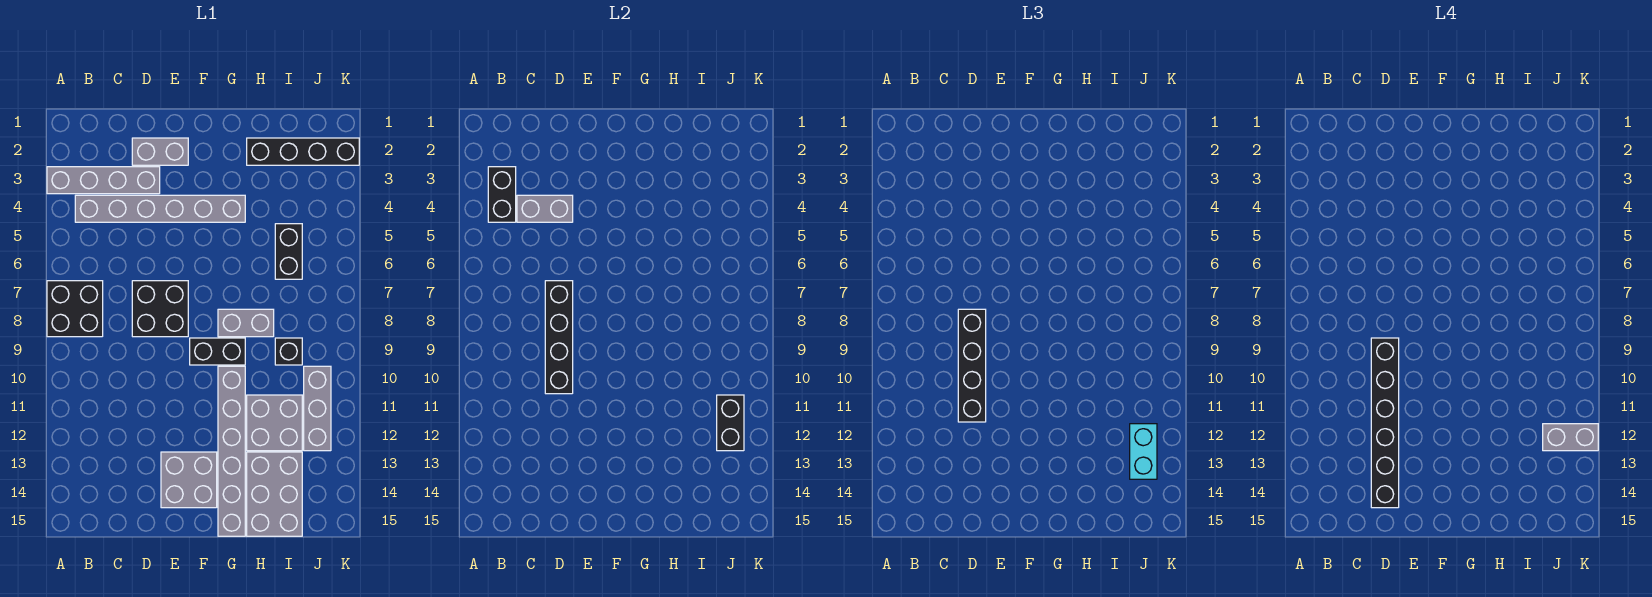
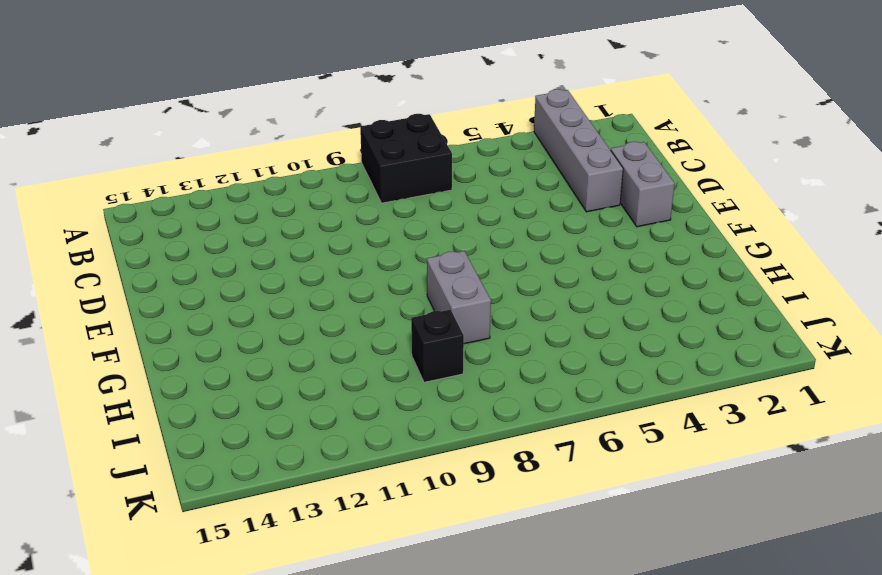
none -> grey brick B4:G4 level 1
none -> black brick D7:E8 level 1
none -> grey brick E13:F14 level 1

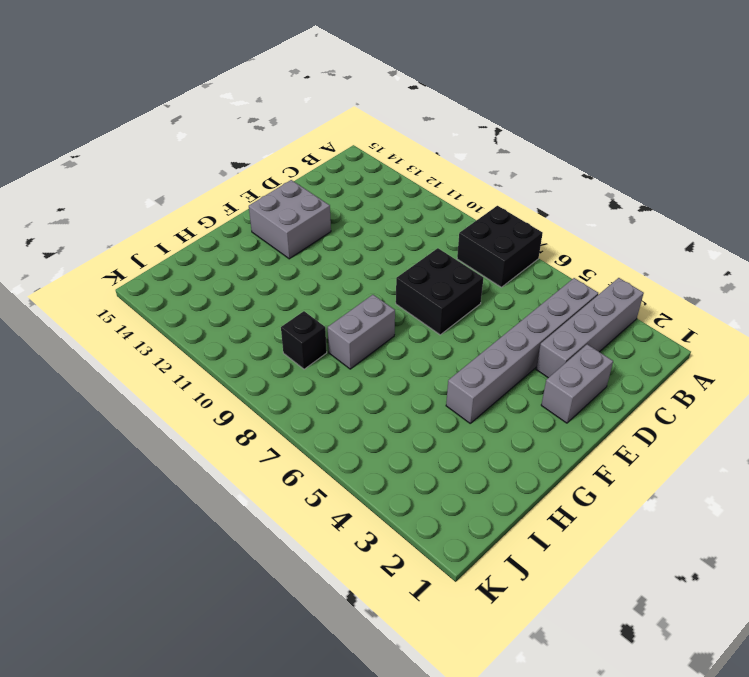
none -> black brick F9:G9 level 1
none -> grey brick G10:G15 level 1
none -> black brick H2:K2 level 1

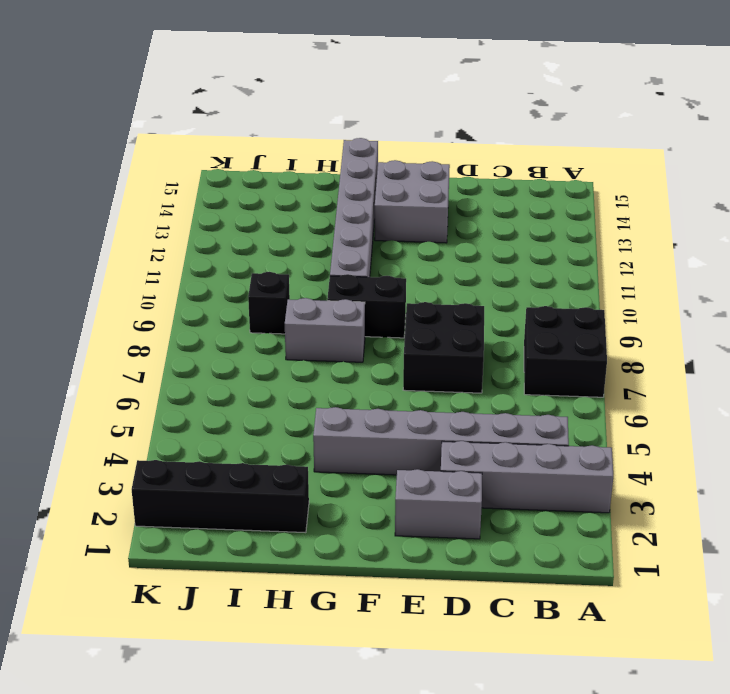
none -> grey brick H11:I12 level 1
none -> grey brick H13:I15 level 1
none -> black brick I5:I6 level 1

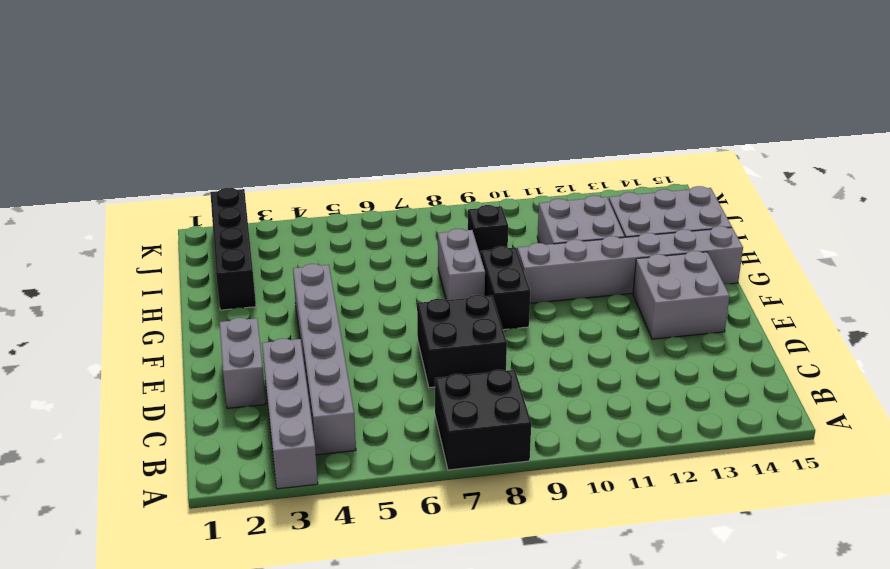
none -> black brick I5:I6 level 1
none -> grey brick J10:J12 level 1
none -> black brick B3:B4 level 2

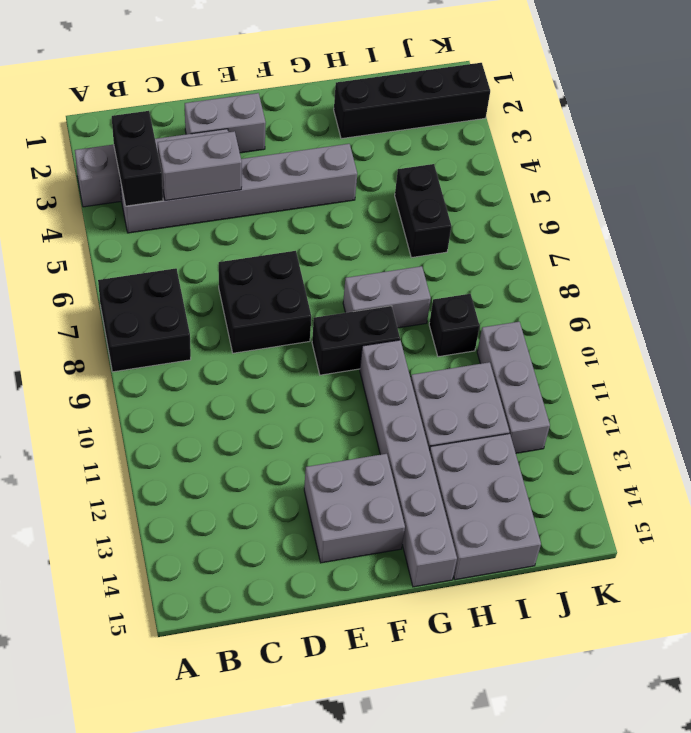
none -> black brick D7:D10 level 2
none -> black brick J11:J12 level 2
none -> black brick D8:D11 level 3

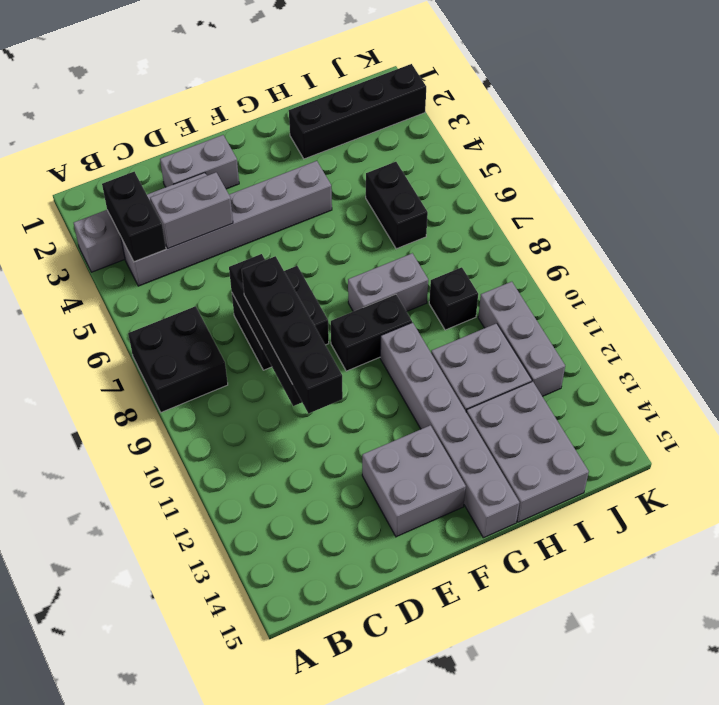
none -> black brick J11:J12 level 2
none -> cyan brick J12:J13 level 3
none -> black brick D9:D14 level 4

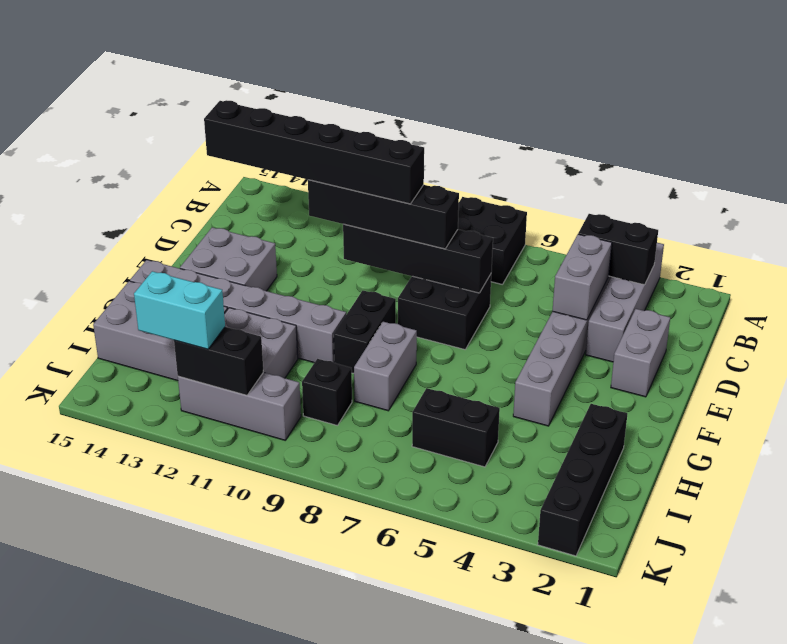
none -> grey brick J12:K12 level 4

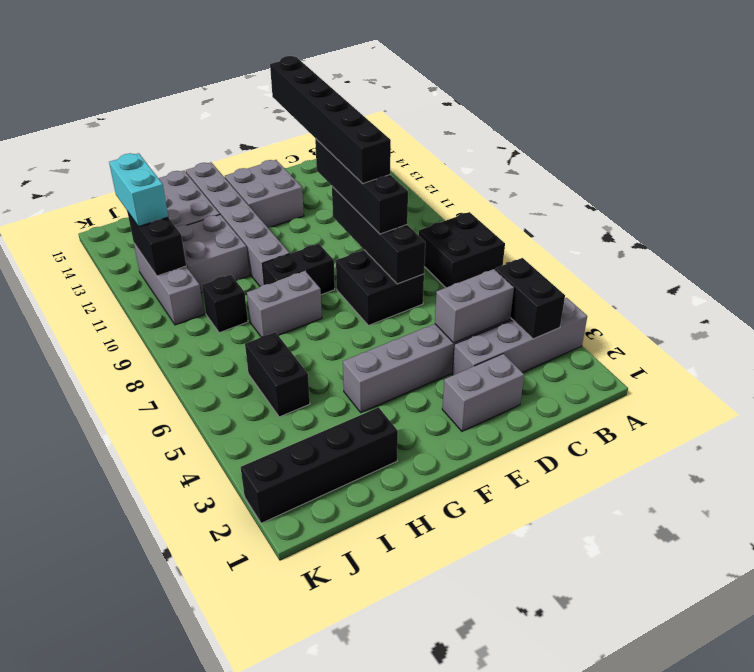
none -> grey brick J12:K12 level 4

